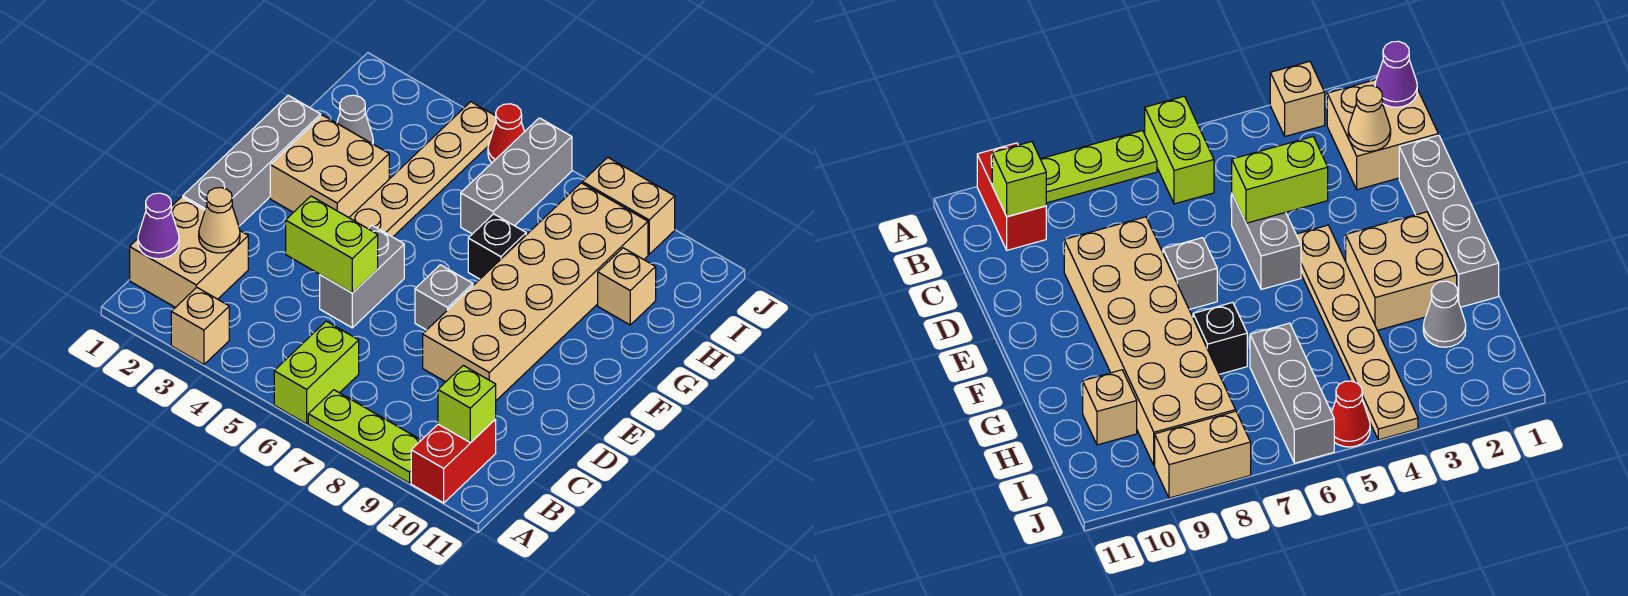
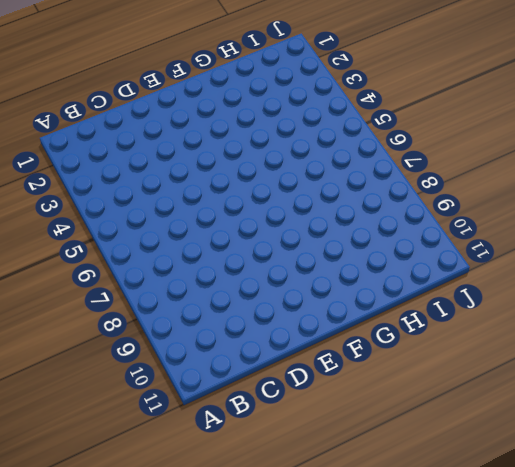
none -> tan brick A3 level 1
none -> lime brick A6:B6 level 1
none -> lime plate A7:A9 level 1

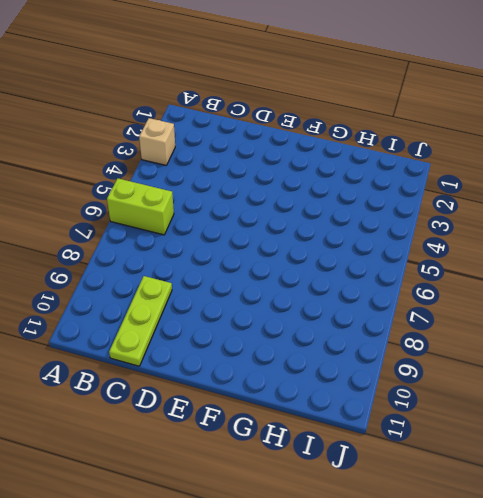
lime plate C9:C11 level 1 -> lime plate A7:A9 level 1
none -> red brick A10:B10 level 1
none -> tan brick B1:C2 level 1
none -> grey brick D1:G1 level 1

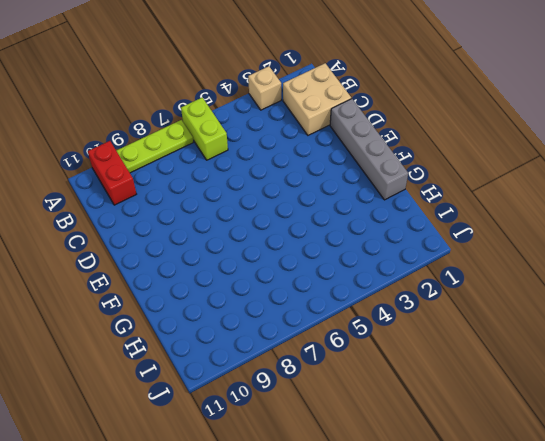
none -> grey brick D5:E5 level 1
none -> tan brick D8:I9 level 1
none -> tan plate E4:J4 level 1

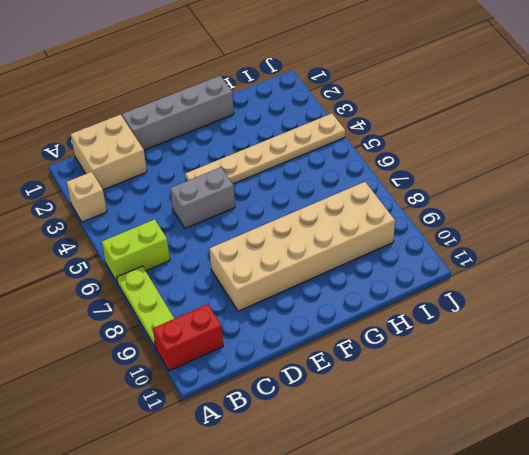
none -> grey brick E7 level 1
none -> tan brick F2:G3 level 1
none -> black brick G7 level 1

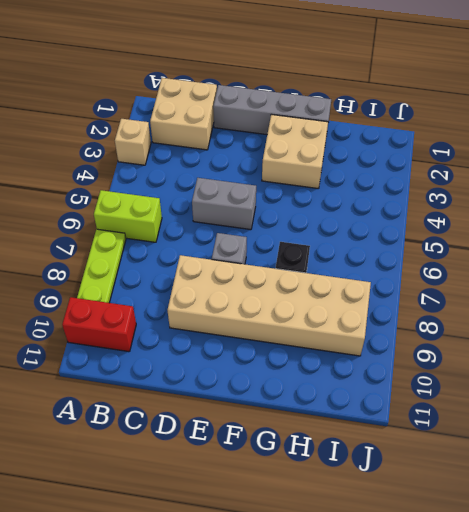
none -> tan plate E4:J4 level 1
none -> grey cone H2 level 1
none -> grey brick H6:J6 level 1

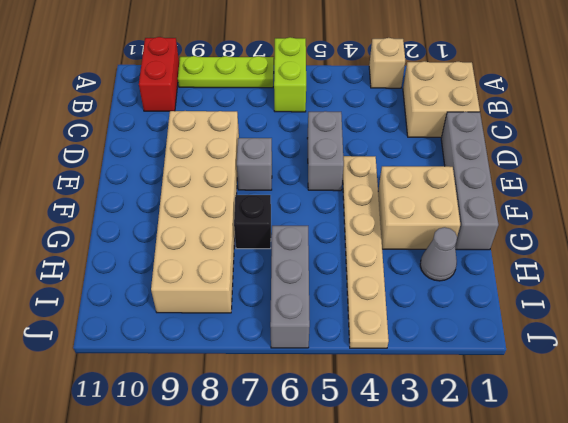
none -> tan brick H10 level 1
none -> red cone J5 level 1
none -> tan brick J8:J9 level 1

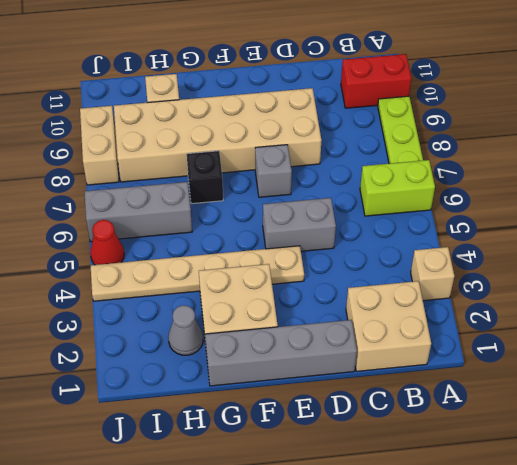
none -> purple cone B1 level 2
none -> lime brick B10 level 2
none -> tan cone C2 level 2

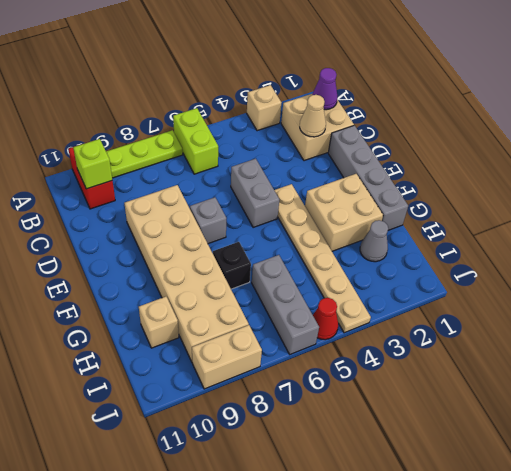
none -> lime brick D4:D5 level 2

